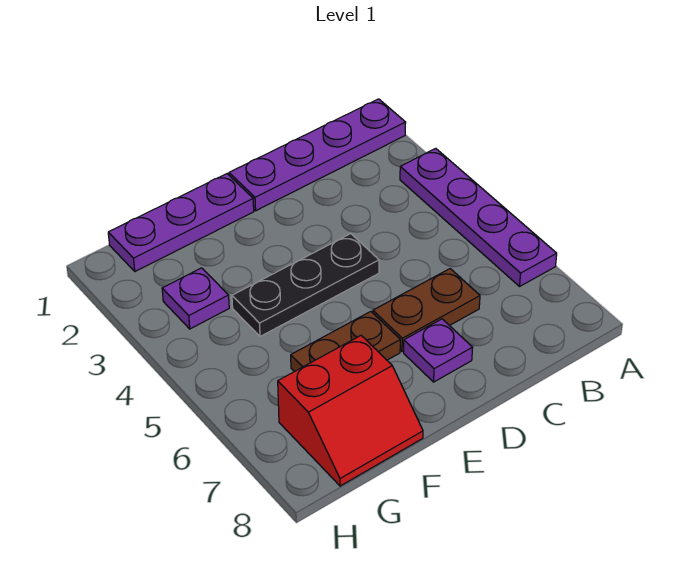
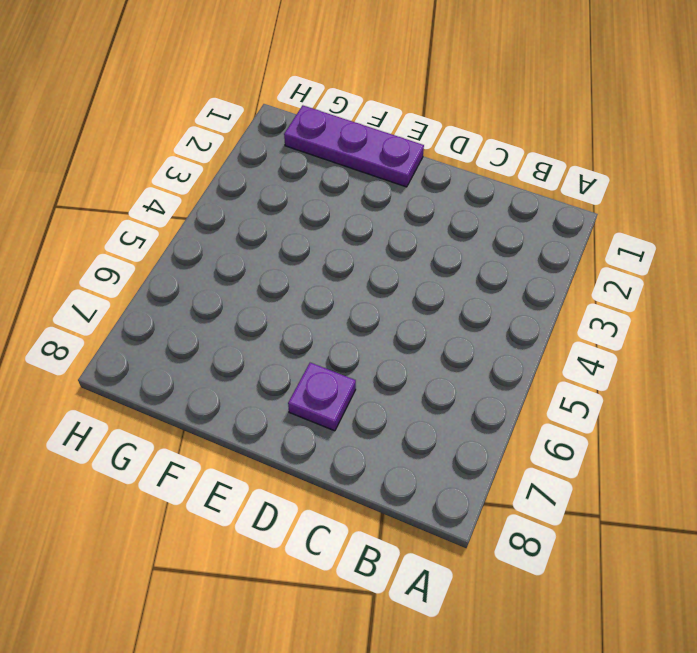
none -> purple plate A1:D1 level 1
none -> purple plate A3:A6 level 1

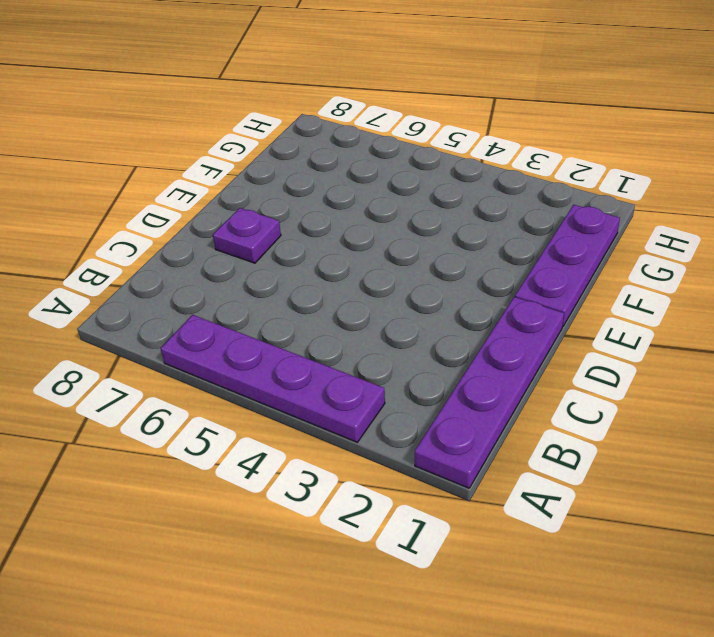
none -> brown plate C6:D6 level 1
none -> black plate D4:F4 level 1

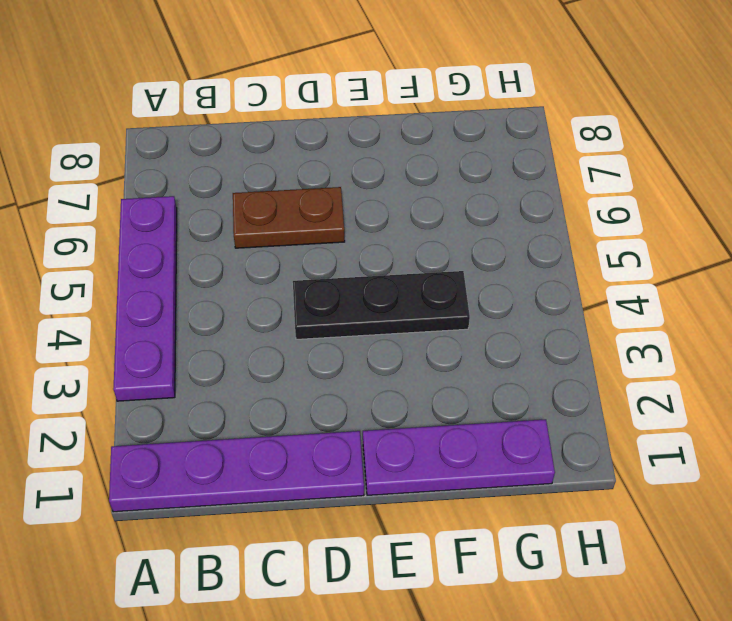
none -> purple plate D7 level 1
none -> brown plate E6:F6 level 1

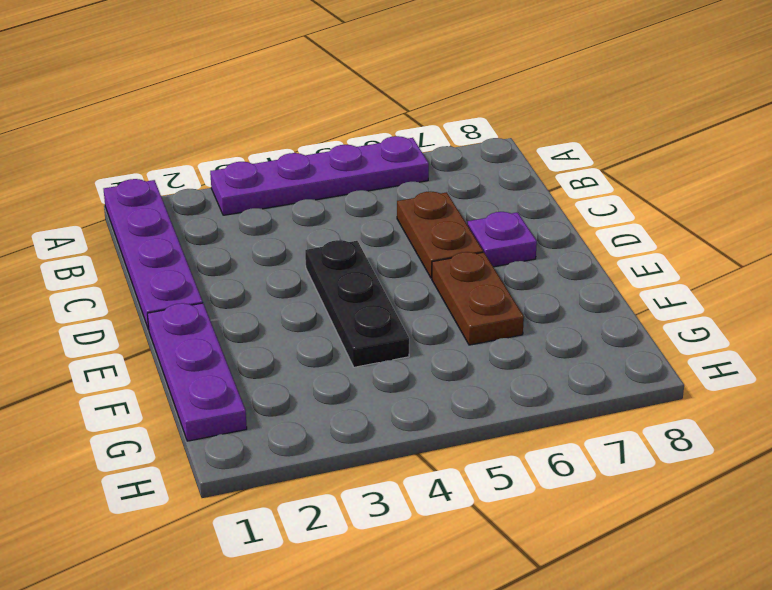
none -> red slope F7:G8 level 1 top 7
none -> purple plate G3 level 1

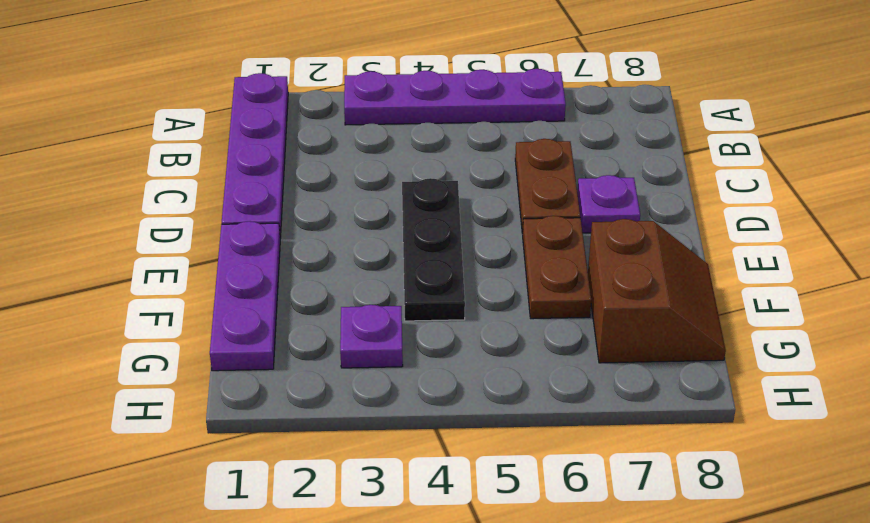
brown slope F7:G8 level 1 top 7 -> red slope F7:G8 level 1 top 7

